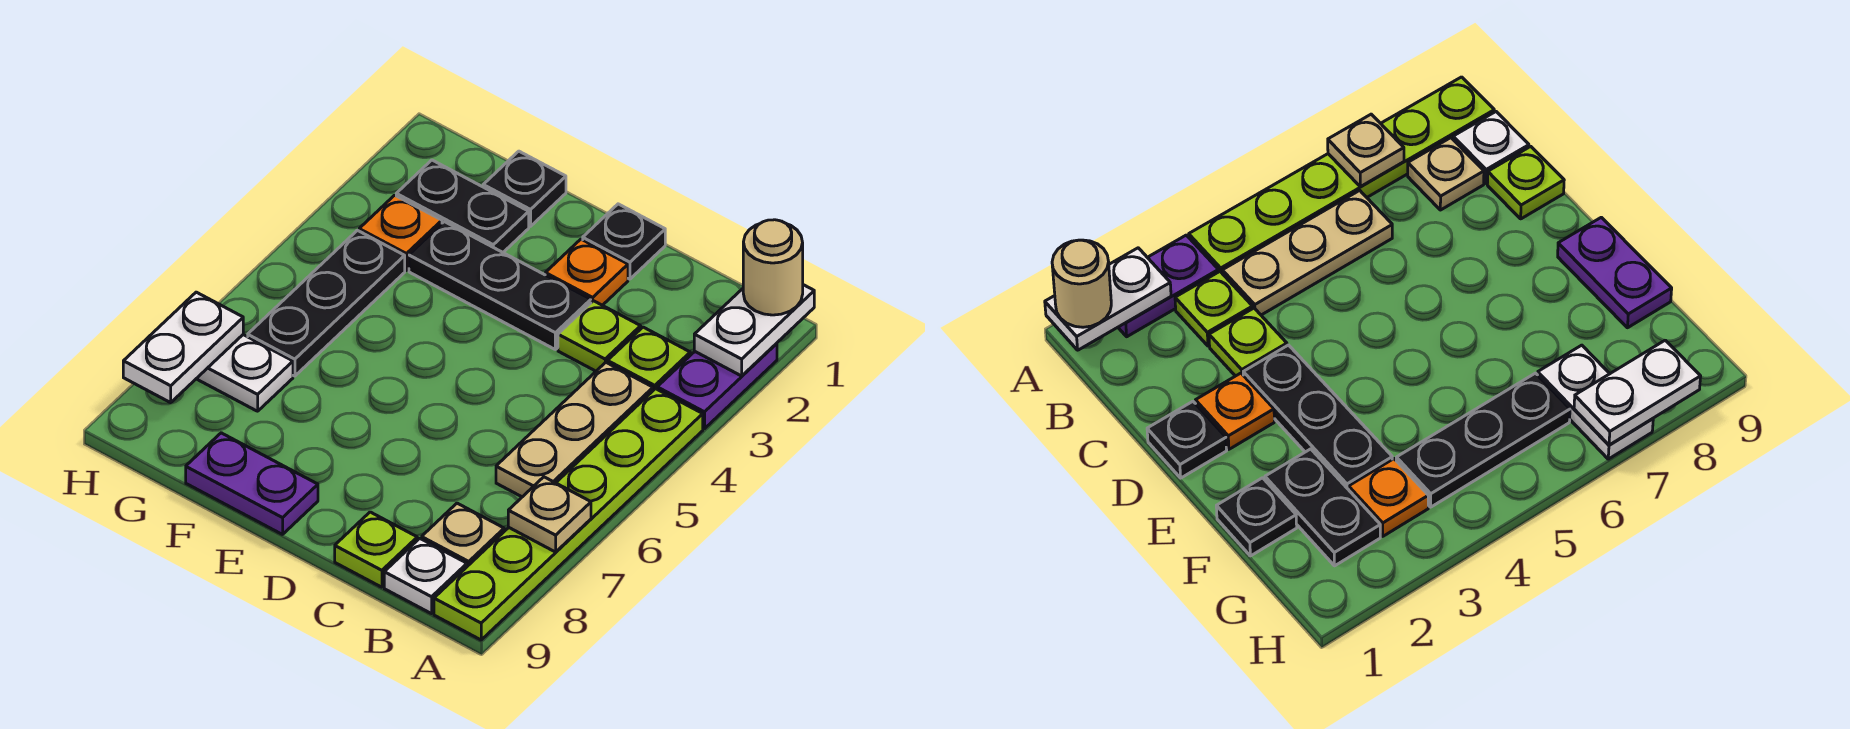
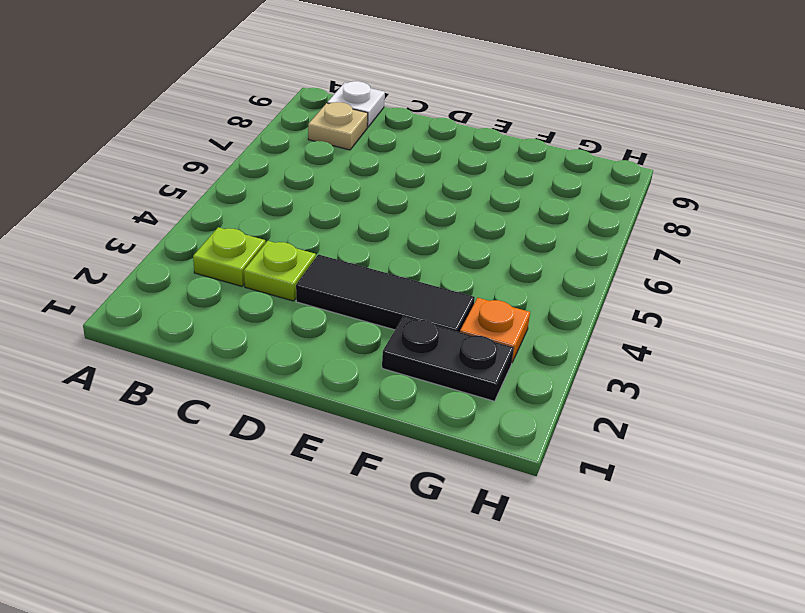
black tile D3:F3 level 1 -> black plate D3:F3 level 1
none -> purple plate A2:A3 level 1
none -> lime plate A4:A9 level 1
none -> tan plate B4:B6 level 1

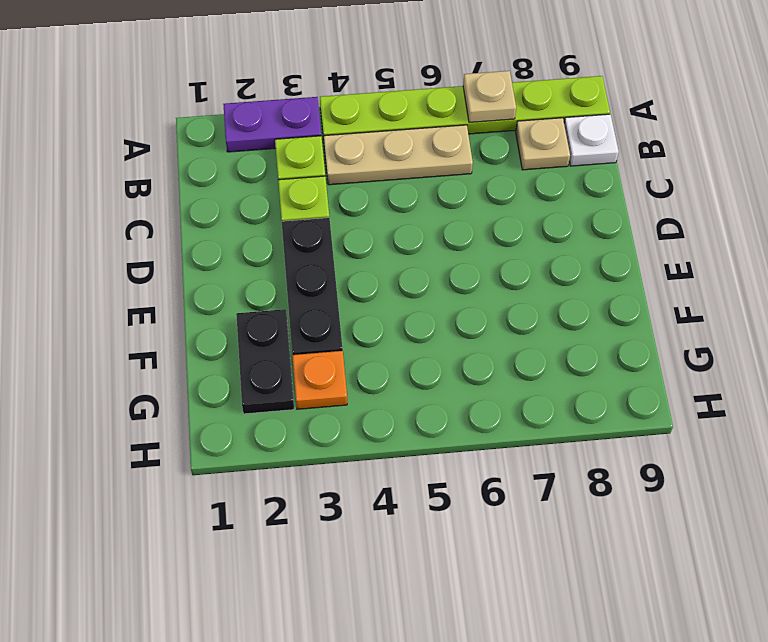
none -> lime plate C9 level 1
none -> black plate D1 level 1
none -> orange plate D2 level 1

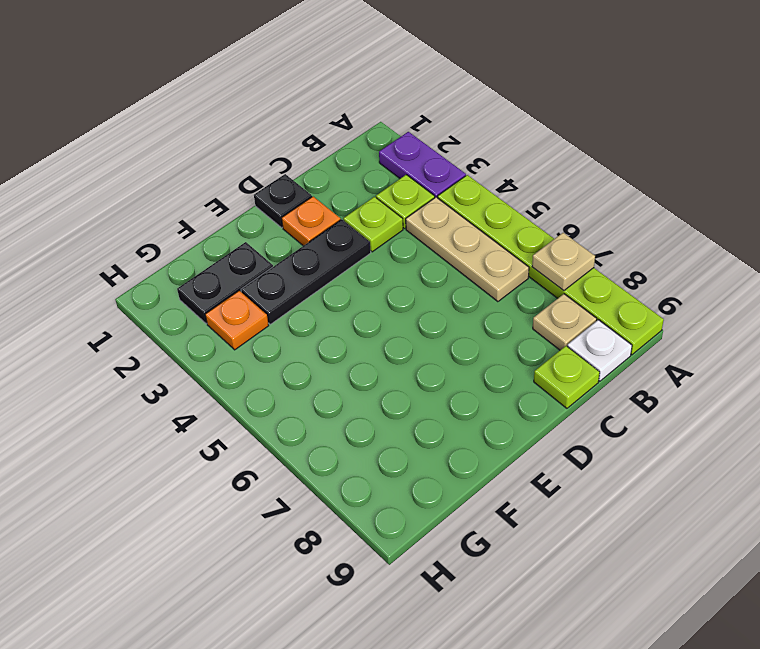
none -> purple plate E9:F9 level 1
none -> black plate F1 level 1
none -> black plate G4:G6 level 1

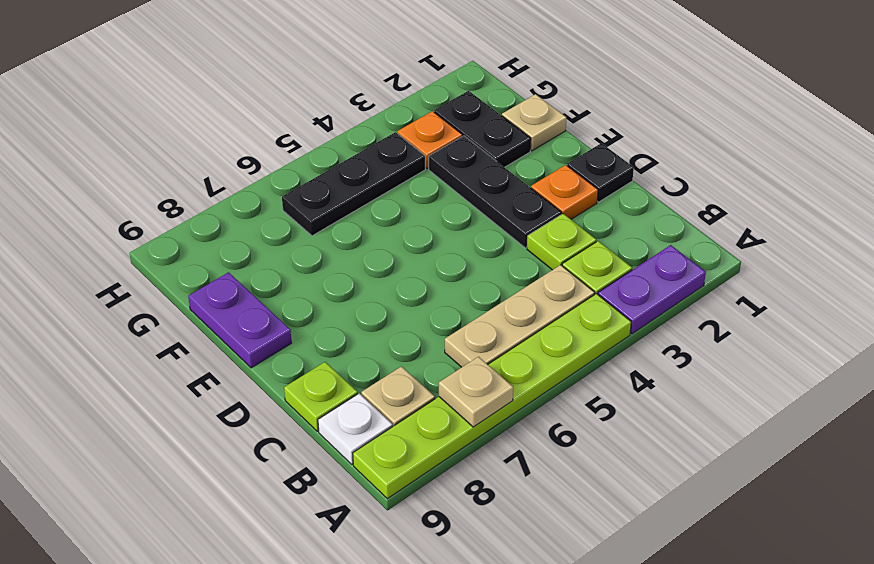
tan plate F1 level 1 -> black plate F1 level 1
none -> white plate G7:H7 level 1
none -> white plate A1:A2 level 2
none -> white plate H7:H8 level 2

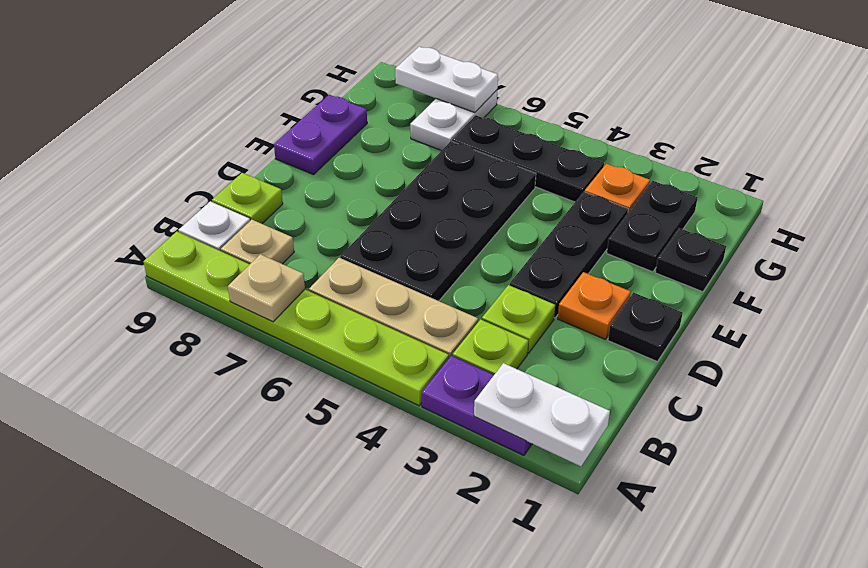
black plate C5:F6 level 1 -> none
none -> tan round brick A1 level 3

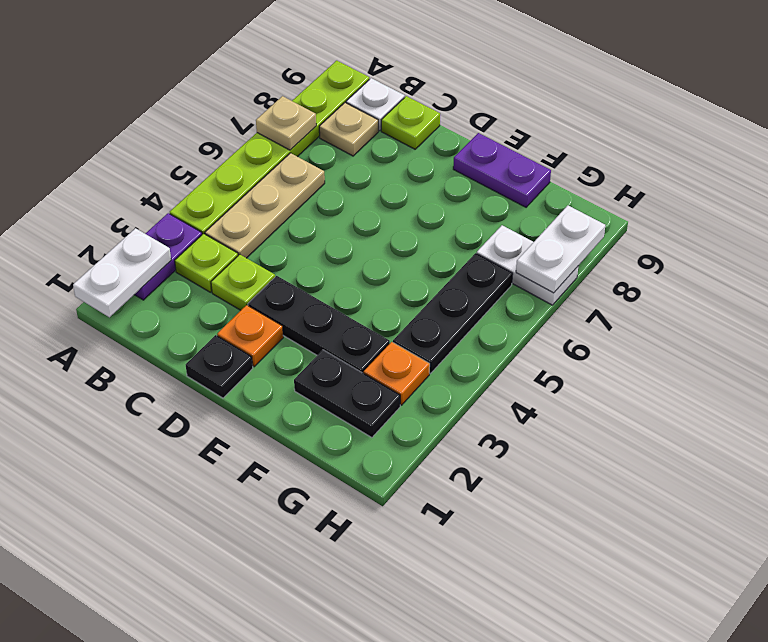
none -> black plate F1 level 1
none -> tan round brick A1 level 3

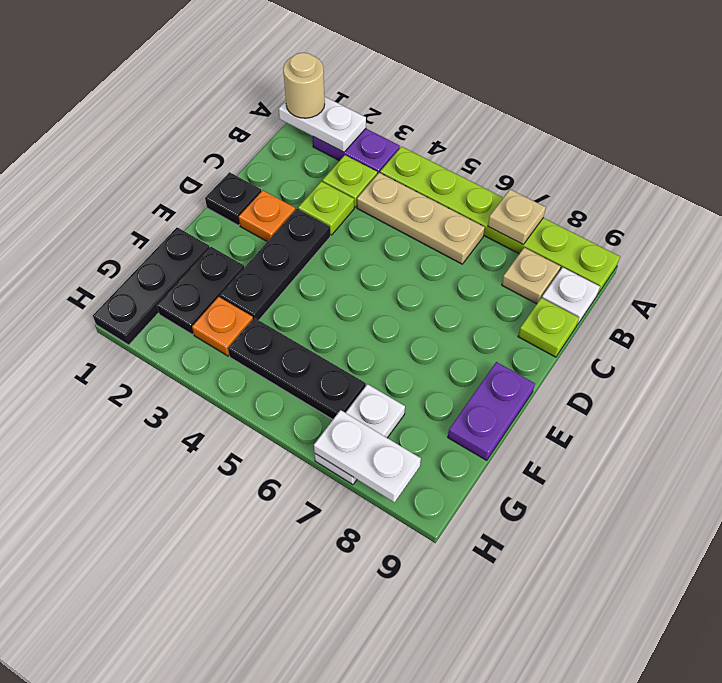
black plate F1:H1 level 1 -> black plate F1 level 1

